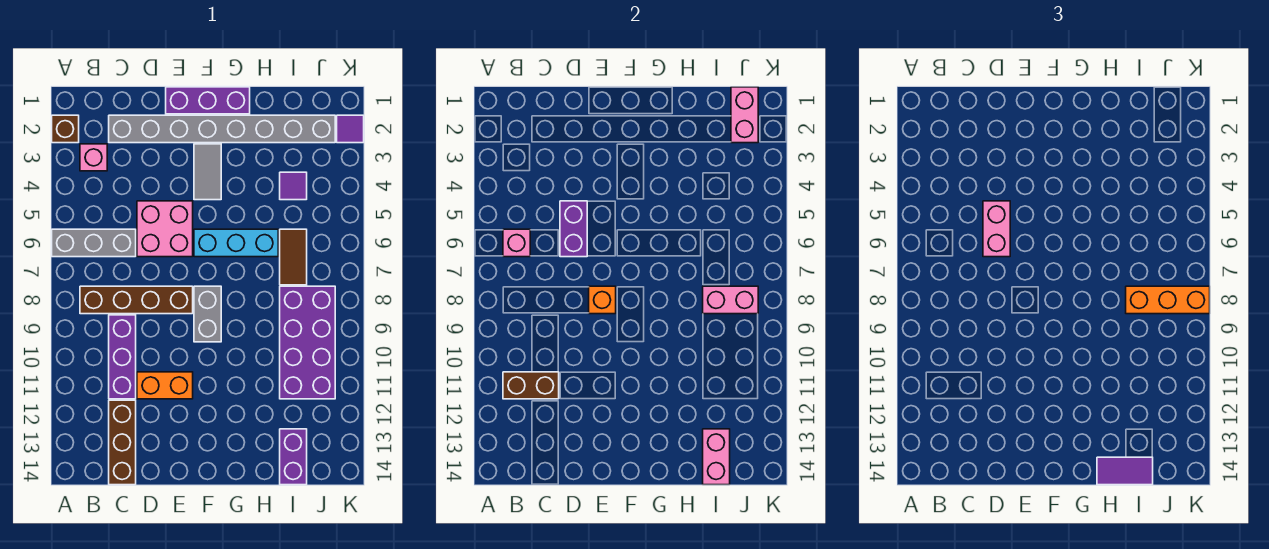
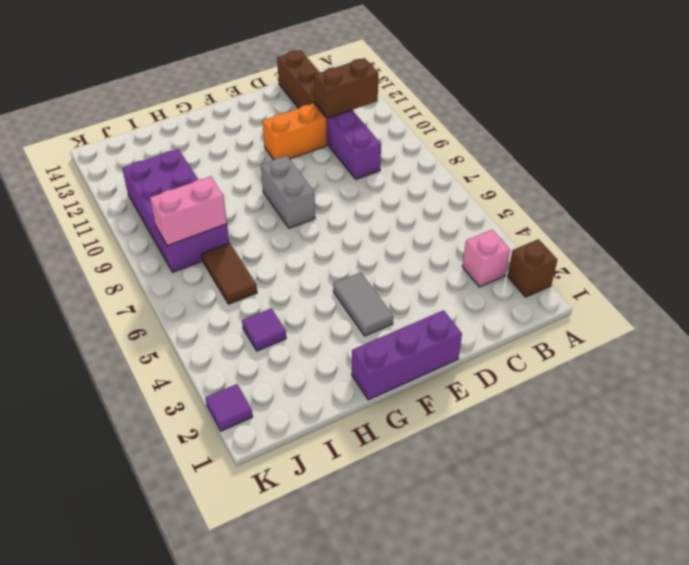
none -> grey brick A6:C6 level 1
none -> brown brick B8:E8 level 1
none -> grey brick C2:J2 level 1

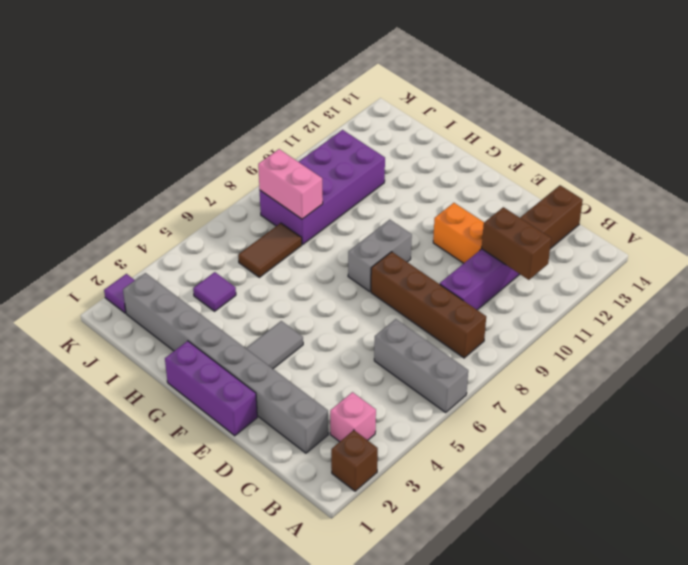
none -> pink brick D5:E6 level 1
none -> cyan brick F6:H6 level 1
none -> purple brick I13:I14 level 1

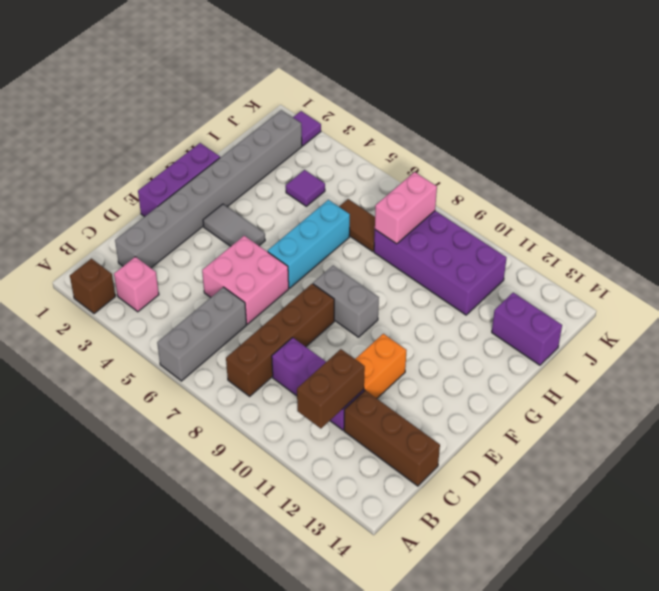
none -> pink brick B6 level 2
none -> purple brick D5:D6 level 2
none -> orange brick E8 level 2

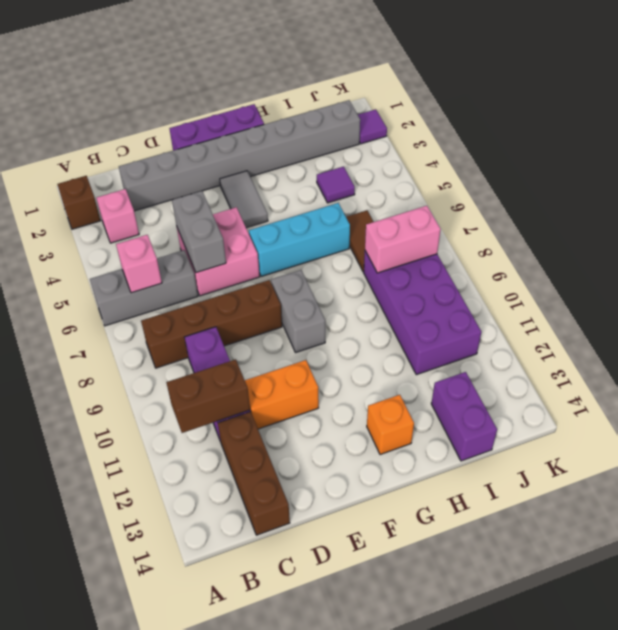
grey brick D5:D6 level 2 -> purple brick D5:D6 level 2
orange brick G13 level 1 -> orange brick E8 level 2
none -> pink brick I13:I14 level 2
none -> pink brick J1:J2 level 2
none -> pink brick D5:D6 level 3

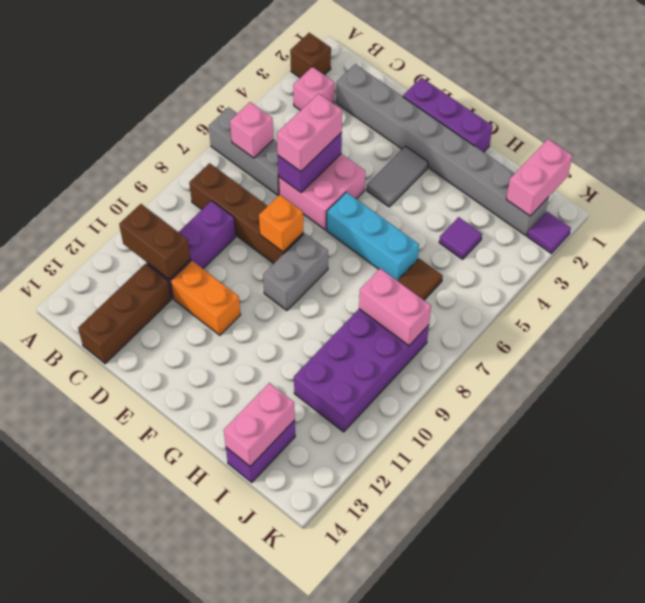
none -> purple tile H14:I14 level 3
none -> orange brick I8:K8 level 3

